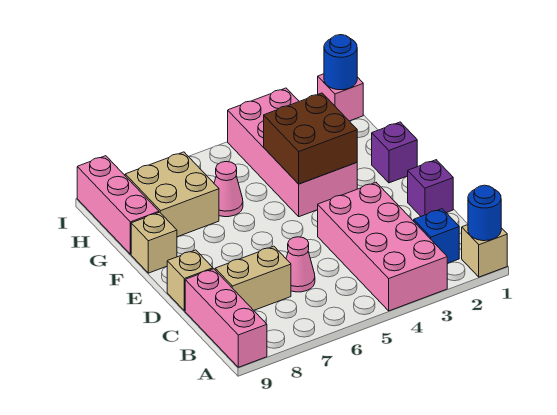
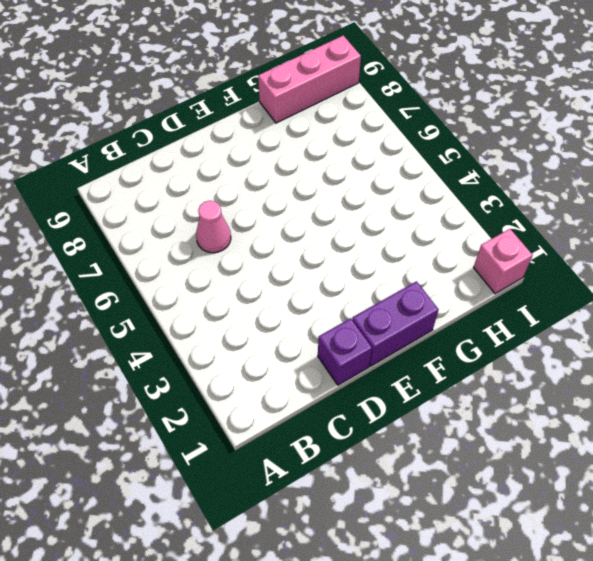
purple brick E1:F1 level 1 -> purple brick F1 level 1
none -> tan brick A1 level 1
none -> pink brick A3:D4 level 1
none -> pink brick A9:C9 level 1

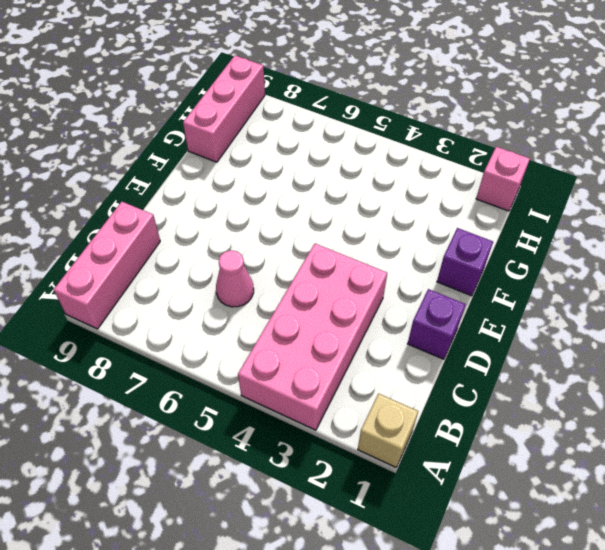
none -> blue brick B2 level 1
none -> tan brick C7:C8 level 1
none -> tan brick D9 level 1

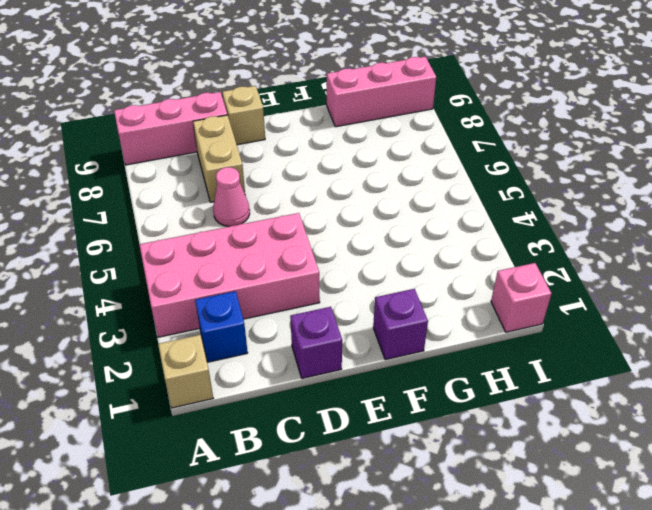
none -> pink brick F3:I4 level 1
none -> tan brick F9 level 1
none -> pink cone G6 level 1

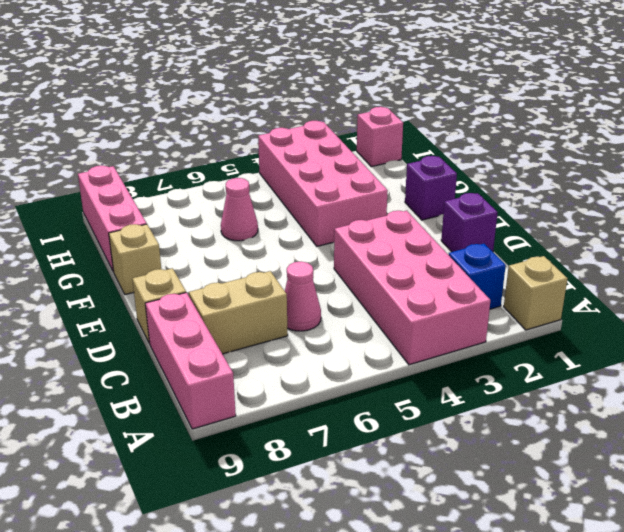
none -> tan brick G7:H8 level 1
none -> blue round brick A1 level 2
none -> brown brick F3:G4 level 2

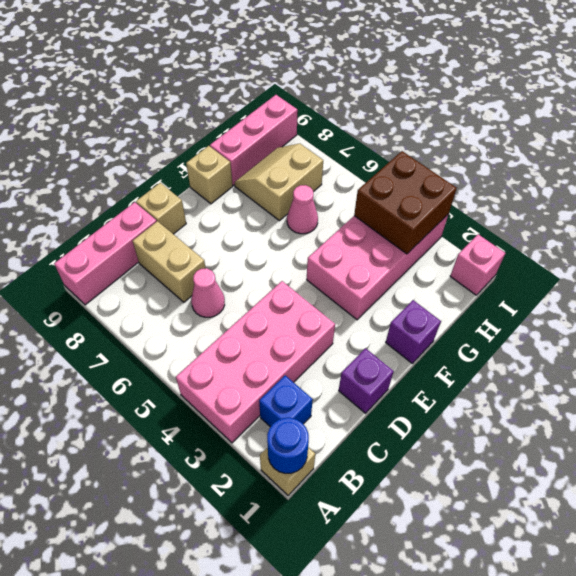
tan slope G7:H8 level 1 top 7 -> tan brick G7:H8 level 1
brown brick H3:I4 level 2 -> brown brick F3:G4 level 2
none -> blue round brick I1 level 2

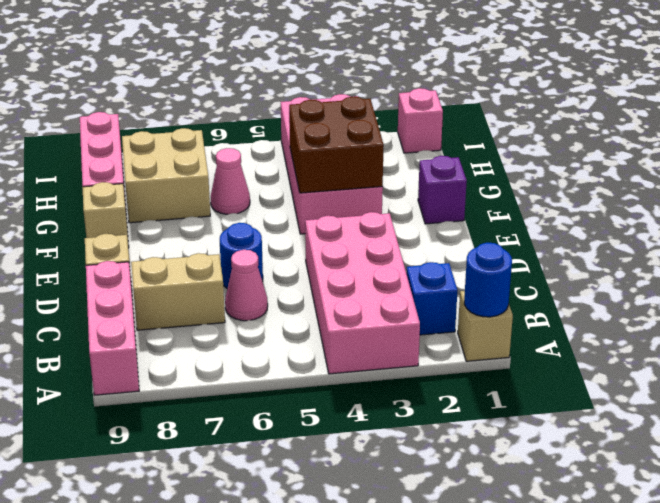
blue round brick D6 level 1 -> blue round brick I1 level 2
none -> purple brick D1 level 1

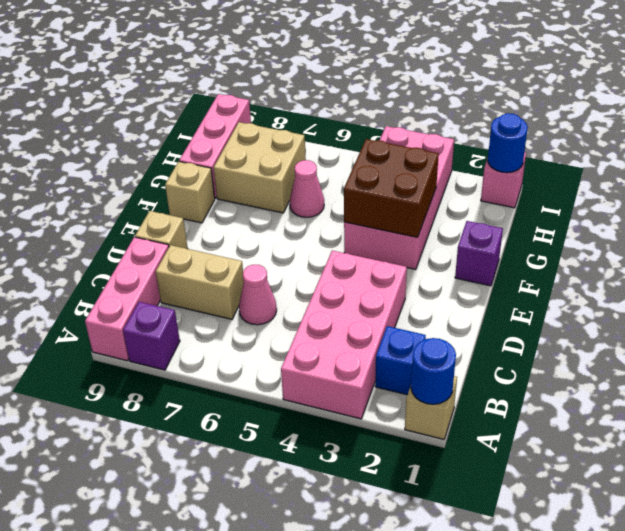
purple brick A8 level 1 -> purple brick D1 level 1

